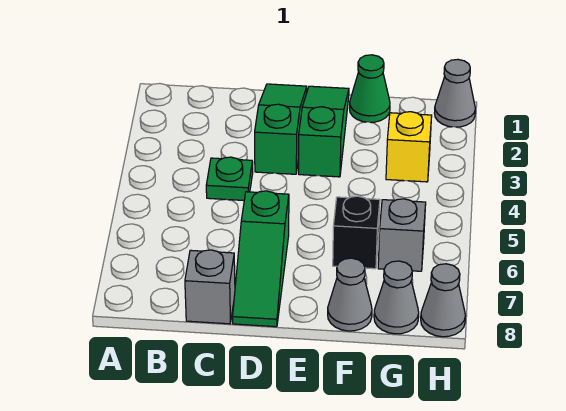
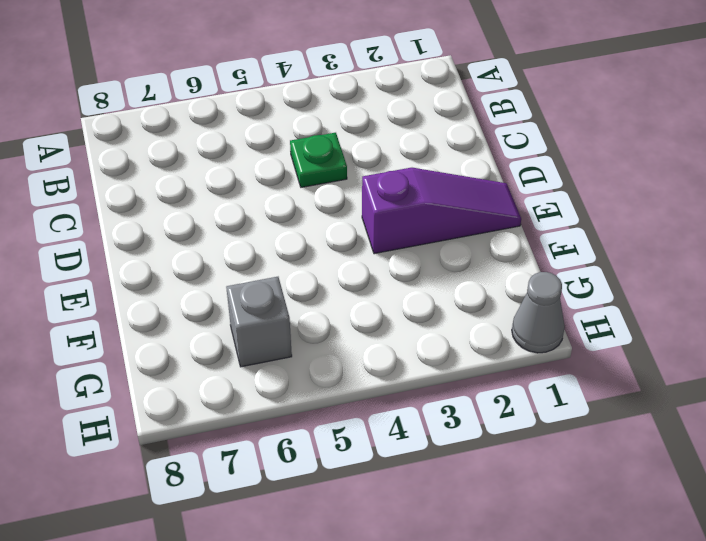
purple slope E1:E3 level 1 top 3 -> green slope E1:E3 level 1 top 3
none -> grey brick C8 level 1
none -> green slope D1:D3 level 1 top 3
none -> green slope D6:D8 level 1 top 6

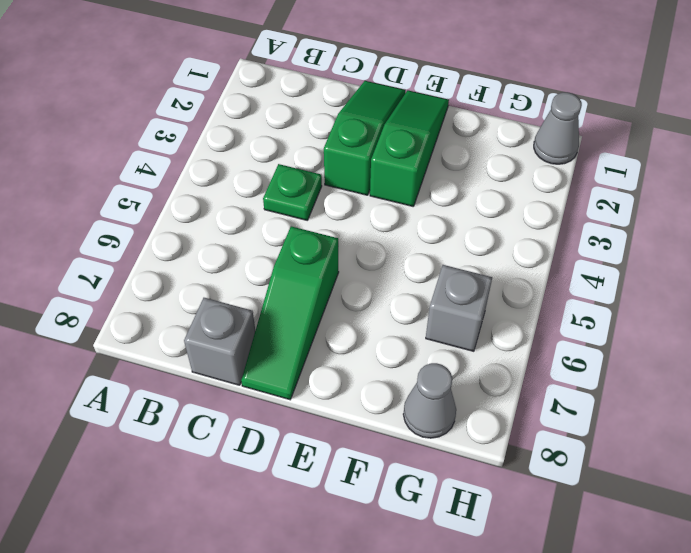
none -> green cone F1 level 1
none -> black brick F6 level 1
none -> grey cone F8 level 1

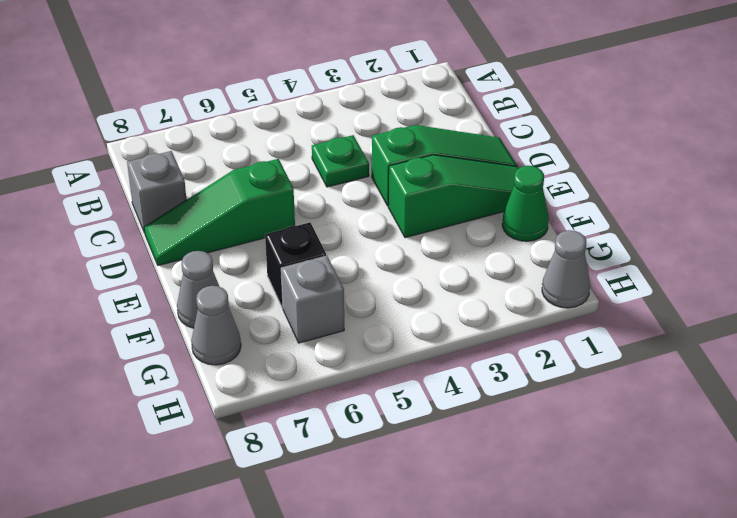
none -> yellow brick G3 level 1
none -> grey cone H8 level 1

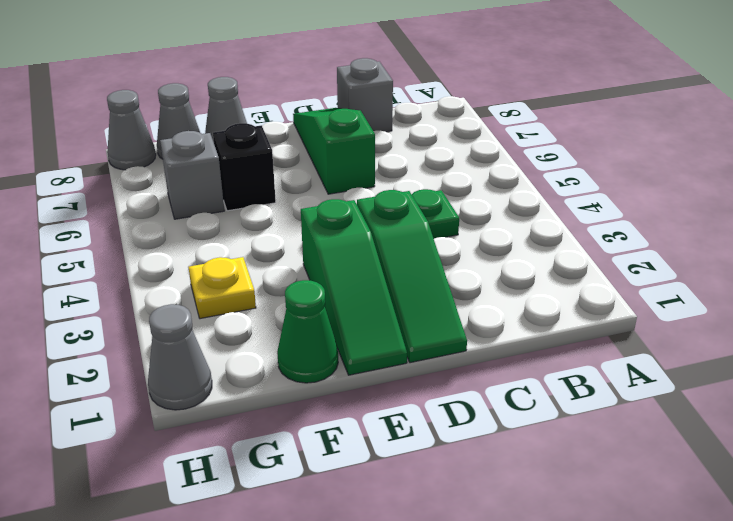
yellow plate G3 level 1 -> yellow brick G3 level 1

